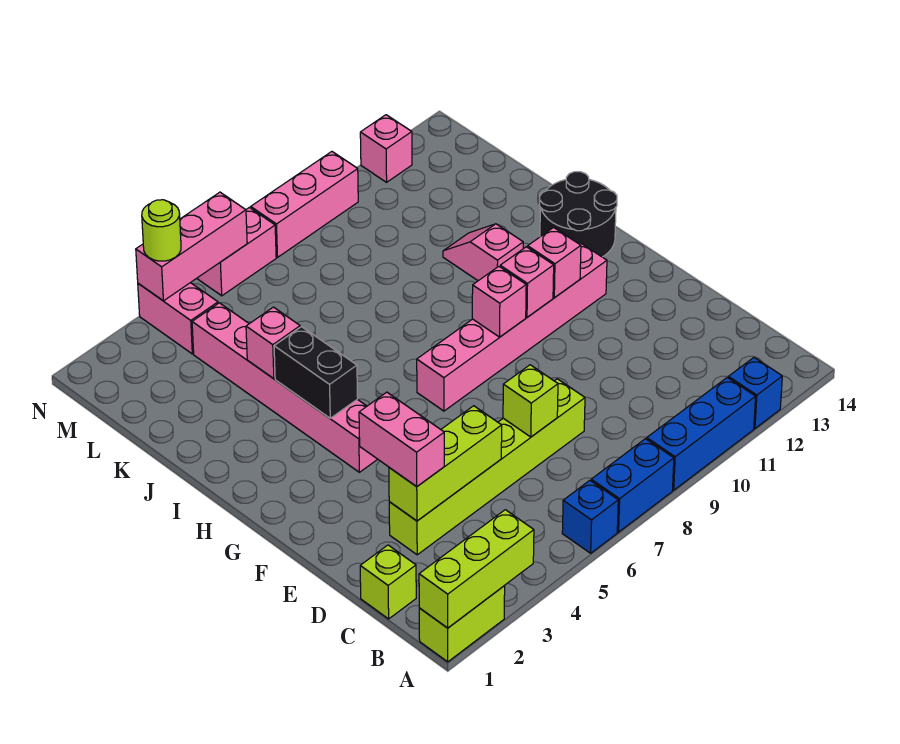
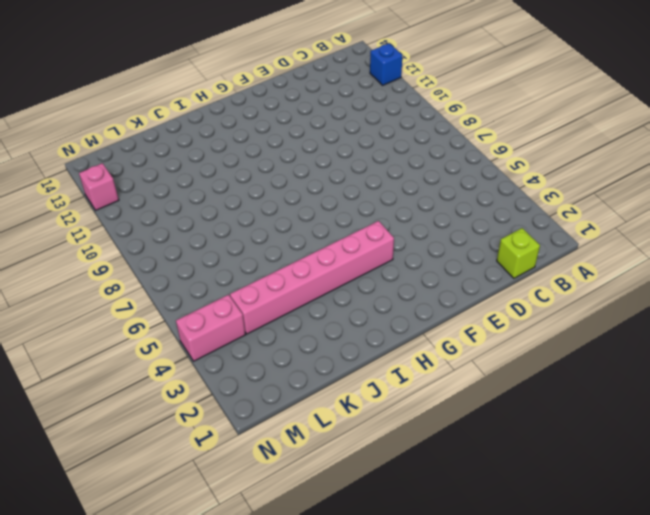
none -> lime brick A1:A2 level 1
none -> blue brick A6 level 1
none -> blue brick A7:A8 level 1

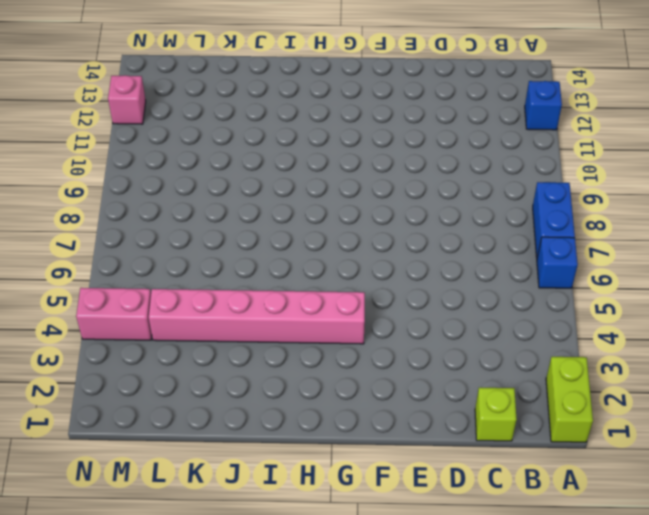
none -> blue brick A9:A11 level 1
none -> lime brick D3:D8 level 1
none -> pink brick G7:G12 level 1

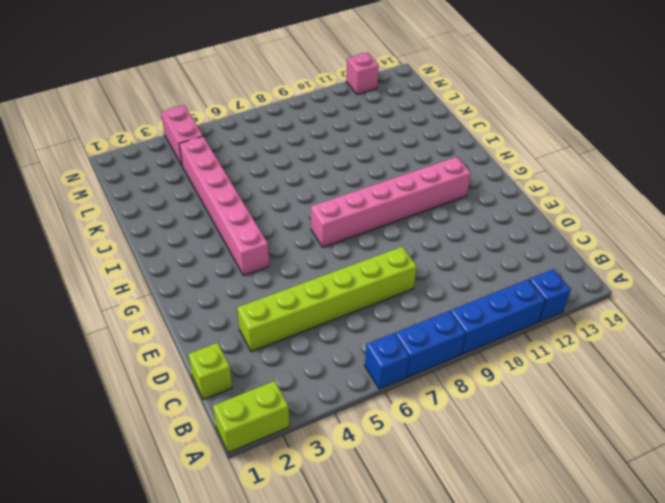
none -> black round brick H13:I14 level 1
none -> pink slope I11:J11 level 1 top I
none -> pink brick N6:N7 level 1

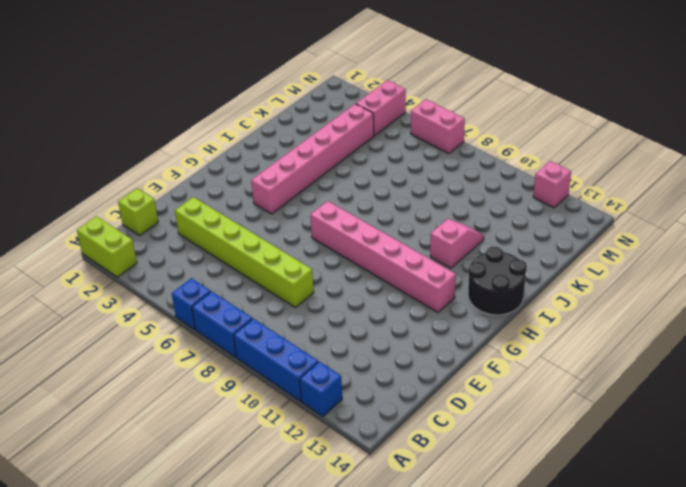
none -> pink brick N8:N10 level 1
none -> lime brick A1:A3 level 2
none -> lime brick D3:D5 level 2

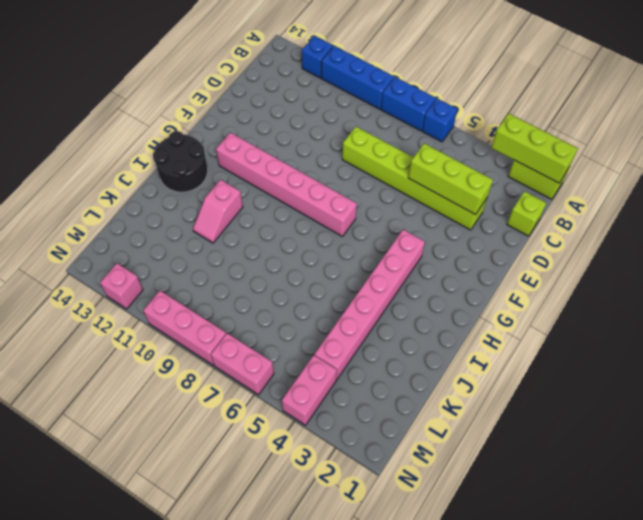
none -> lime brick D7 level 2
none -> pink brick G9 level 2
none -> pink brick G10 level 2

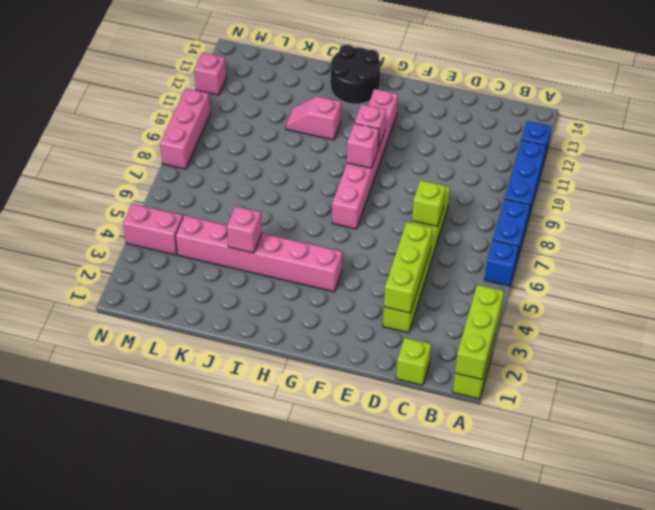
none -> pink brick N6:N7 level 1
none -> pink brick G11 level 2
none -> black brick H4:I4 level 2

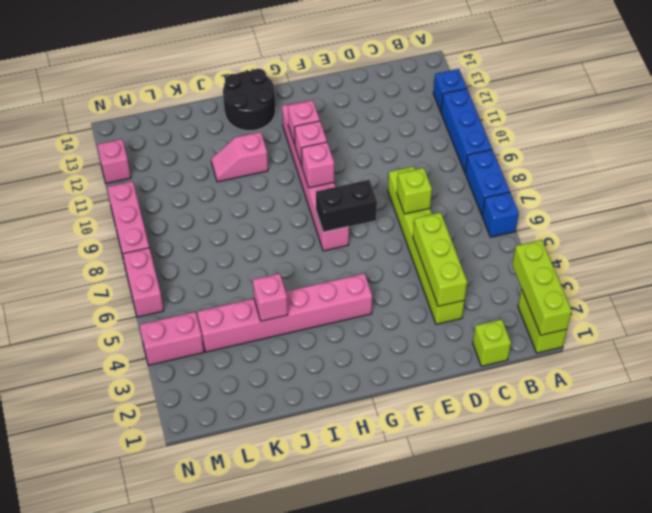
black brick F7:G7 level 2 -> black brick H4:I4 level 2
none -> pink brick N4:N6 level 2
none -> pink brick D3:E3 level 3
none -> lime round brick N4 level 3

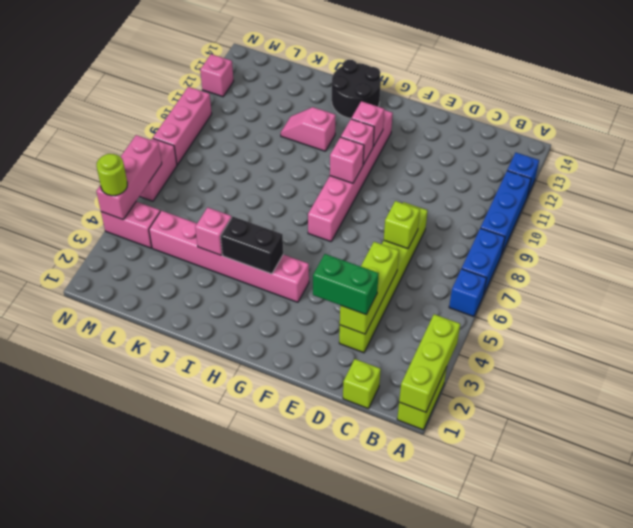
green brick D3:E3 level 3 -> pink brick D3:E3 level 3

